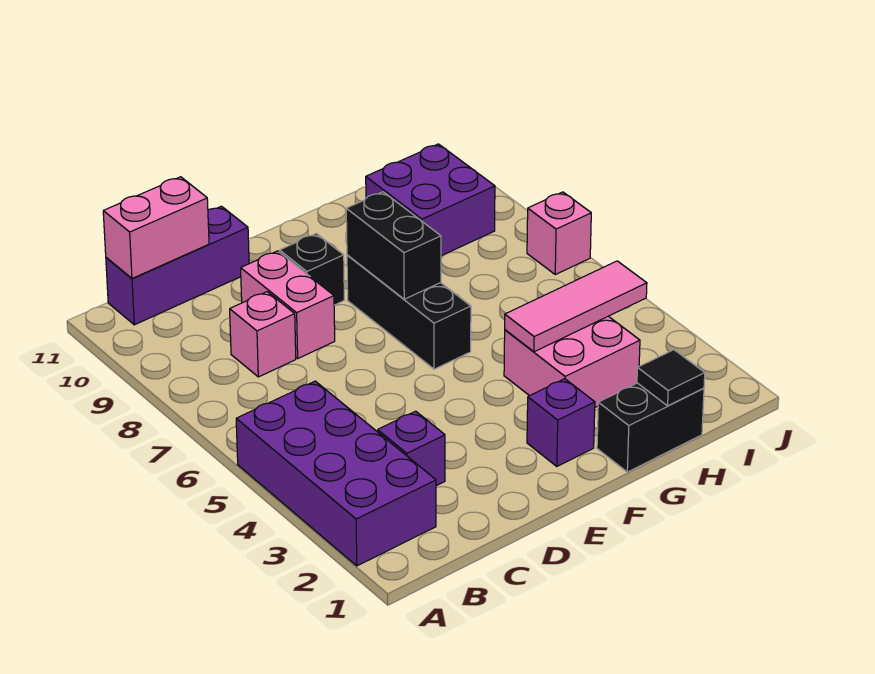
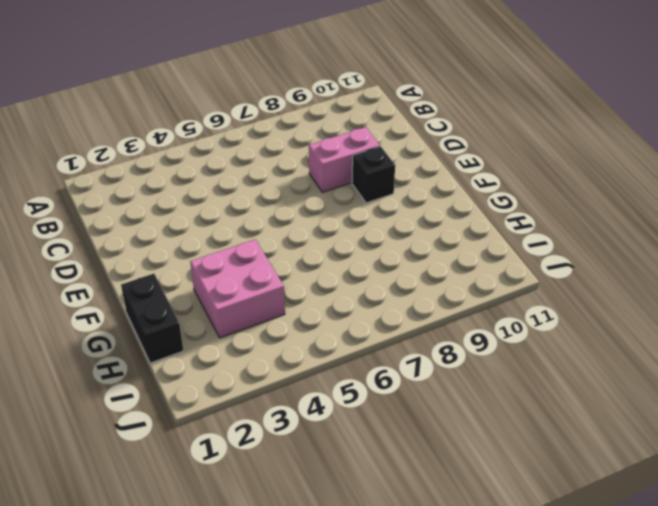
none -> purple brick A2:B5 level 1
none -> purple brick B11:D11 level 1
none -> purple brick C3 level 1

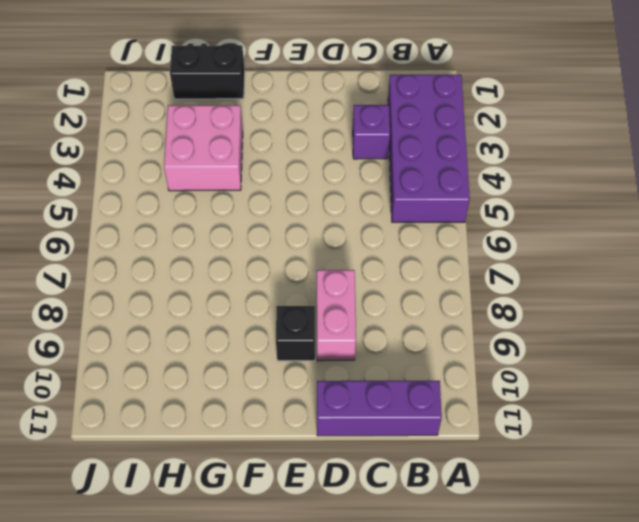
none -> pink brick C8 level 1
none -> purple brick F2 level 1
none -> black brick F6:F8 level 1

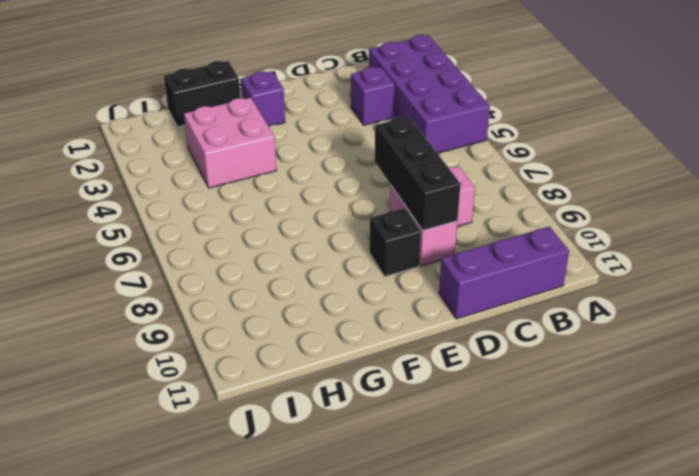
black brick D7:D9 level 2 -> black brick F6:F8 level 1
none -> purple brick H9:I10 level 1
none -> pink brick J7 level 1
none -> pink brick B11:C11 level 2

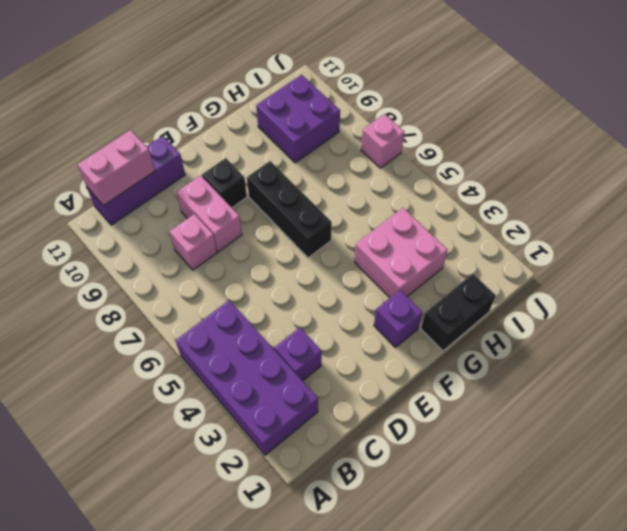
none -> black brick F7:F8 level 2
none -> pink tile G4:I4 level 2
none -> black tile H1 level 2

